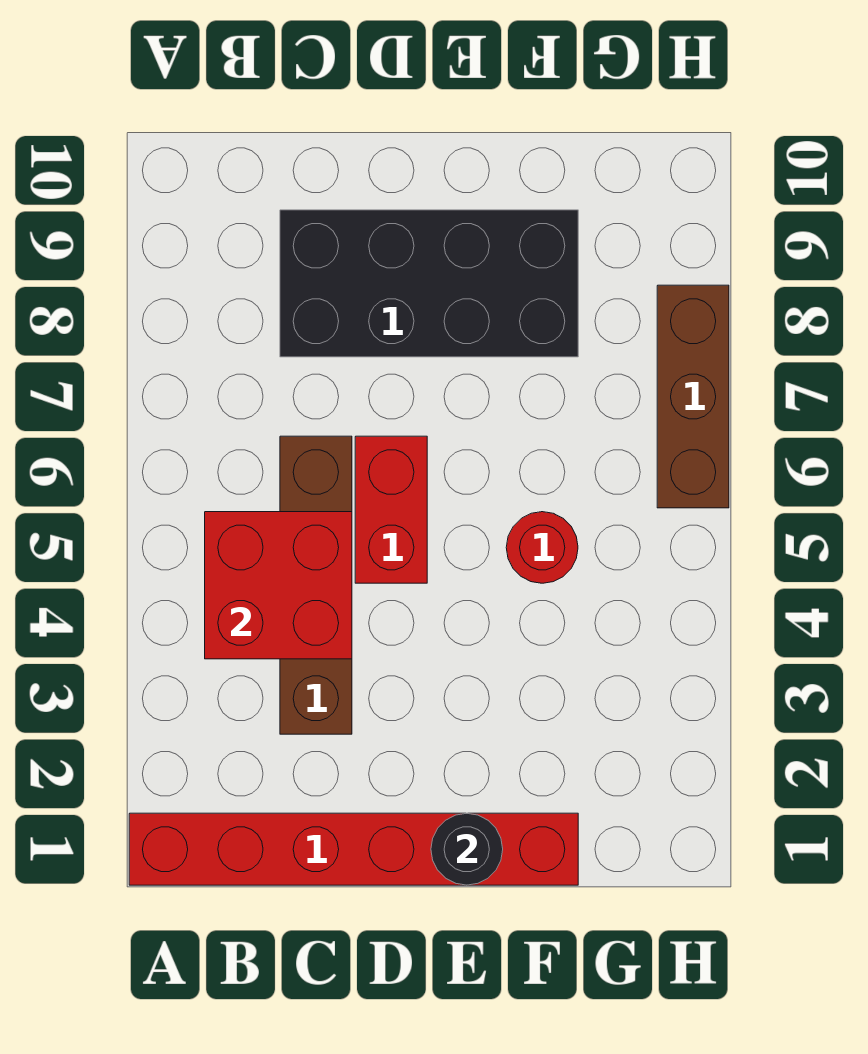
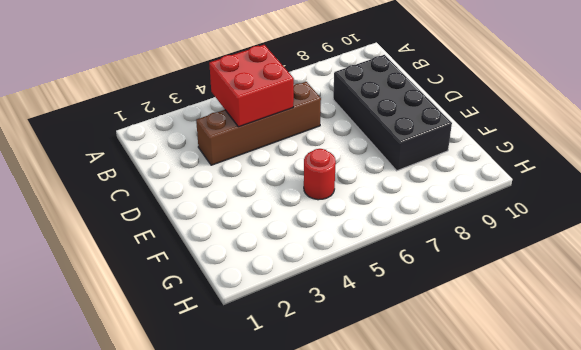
none -> red brick A1:F1 level 1
none -> red brick D5:D6 level 1

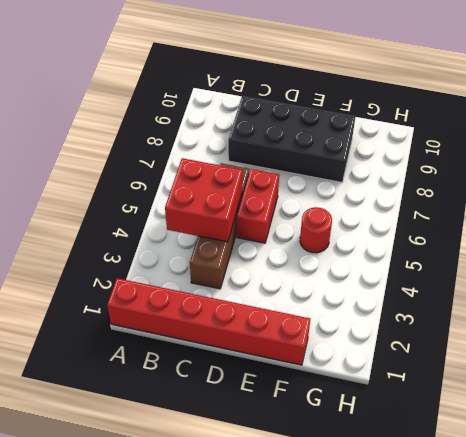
none -> brown brick H6:H8 level 1
none -> black round brick E1 level 2

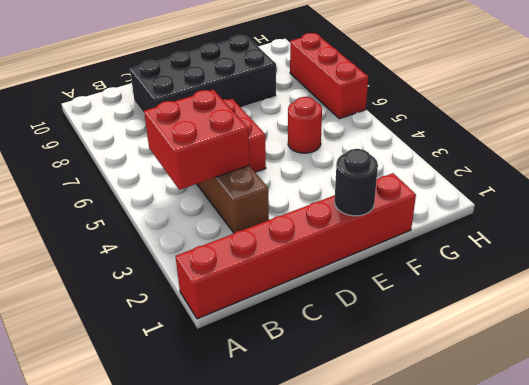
red brick H6:H8 level 1 -> brown brick H6:H8 level 1

